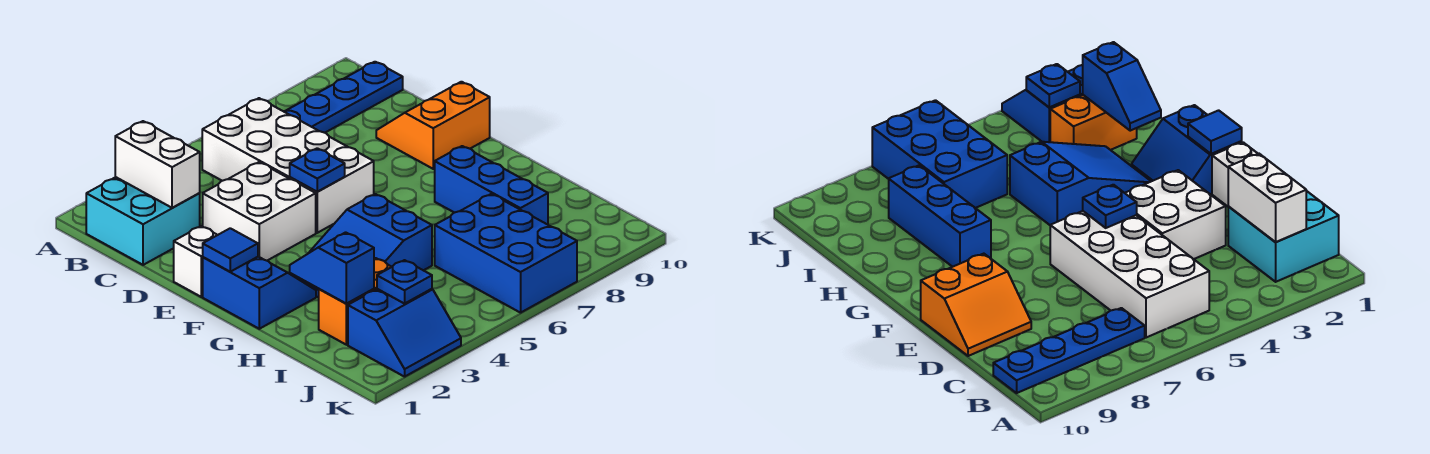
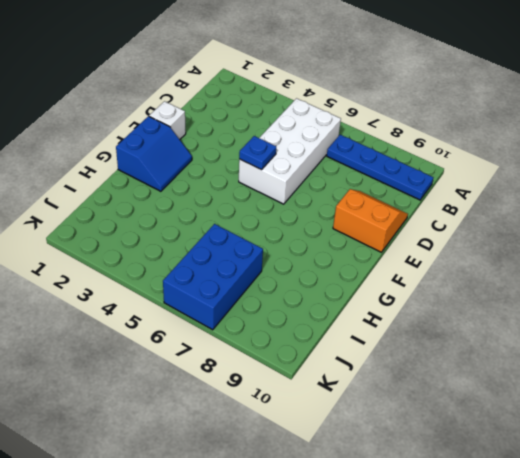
none -> cyan brick B1:C2 level 1
none -> white brick D3:E4 level 1
none -> blue slope G3:H5 level 1 top 5

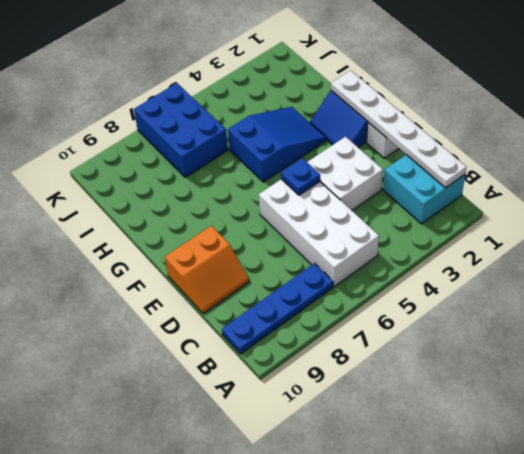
white plate B1:G1 level 2 -> blue tile F1 level 2
none -> blue brick G8:I8 level 1
none -> orange brick I2:I3 level 1
none -> blue slope J2:K3 level 1 top J

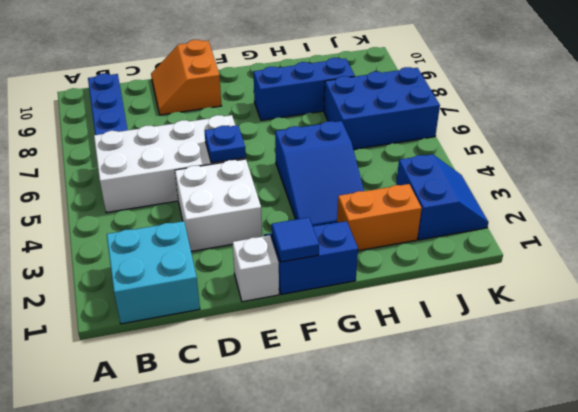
orange brick H2:I2 level 1 -> orange brick I2:I3 level 1
none -> white brick B2:C2 level 2
none -> blue slope H2:I2 level 2 top I
none -> blue plate J3 level 2

